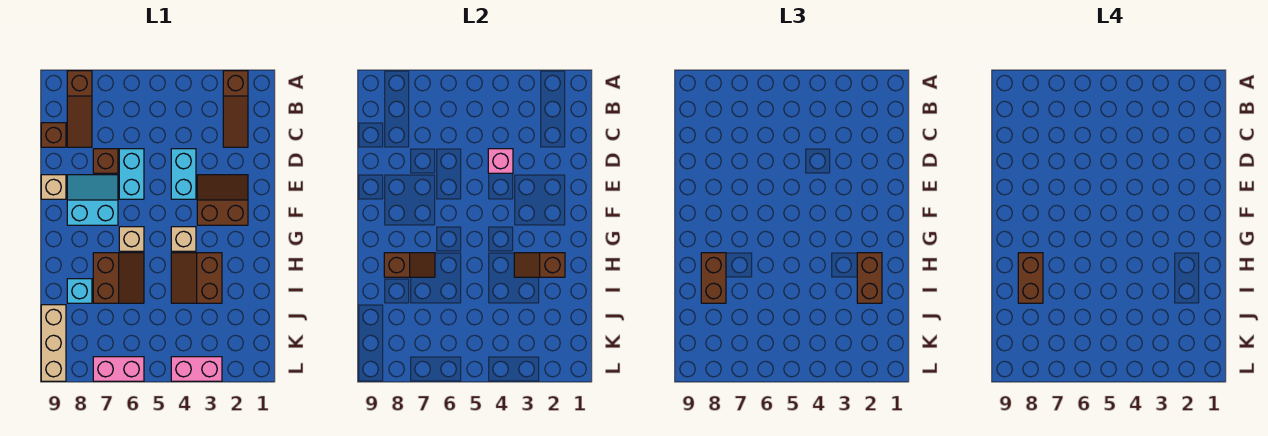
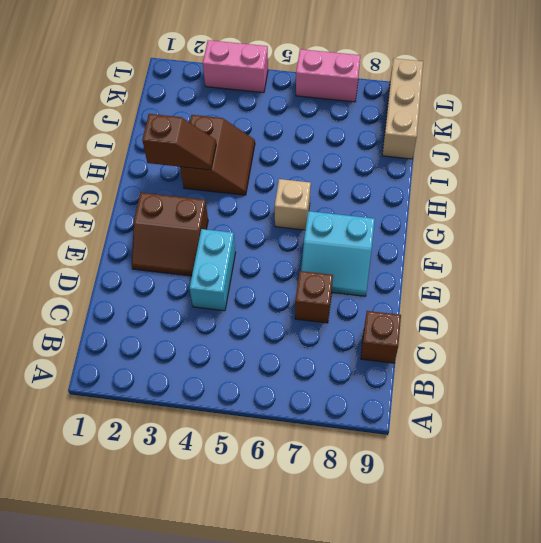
none -> brown slope A2:C2 level 1 top A
none -> brown slope A8:C8 level 1 top A
none -> cyan brick D6:E6 level 1

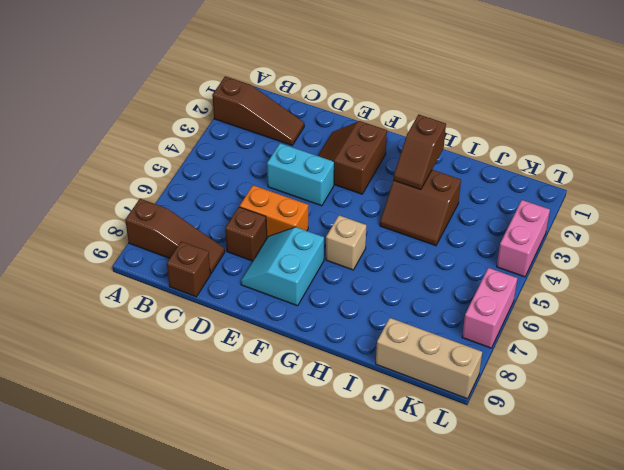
orange brick D6:E6 level 1 -> cyan brick D6:E6 level 1
none -> tan brick E9 level 1
none -> tan brick G4 level 1
none -> brown slope H6:I7 level 1 top 7

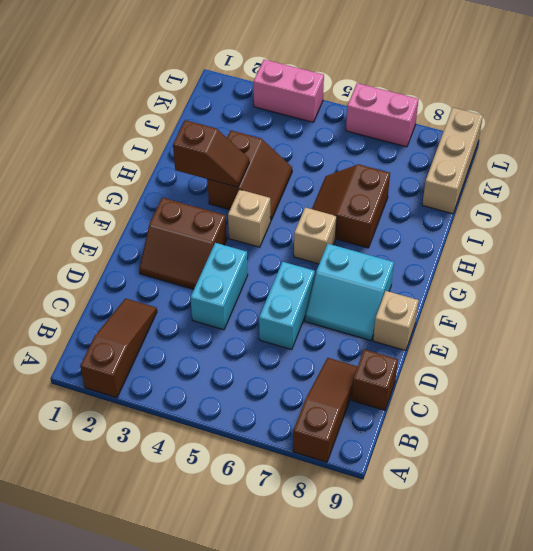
none -> brown brick D7 level 1
none -> cyan brick I8 level 1
none -> pink brick D4 level 2

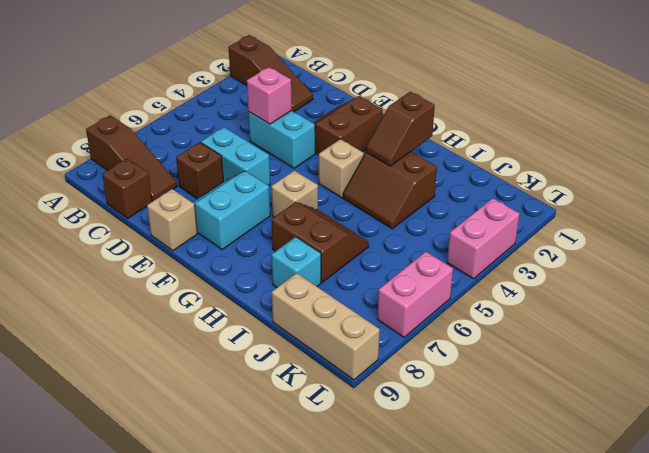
none -> brown slope H7:H8 level 2 top 8
none -> brown brick H2:I2 level 3
none -> brown brick H8:I8 level 3

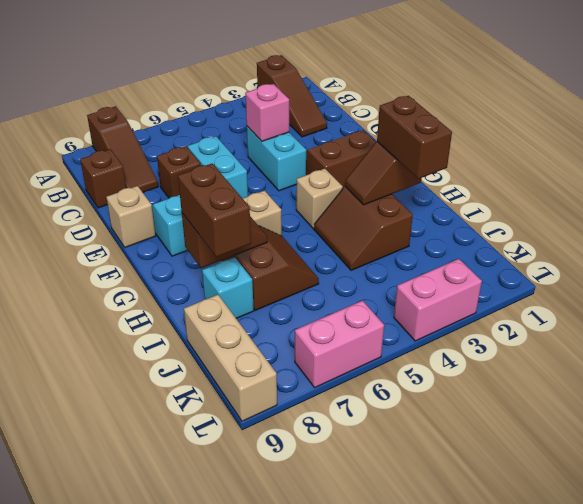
none -> brown brick H8:I8 level 4

